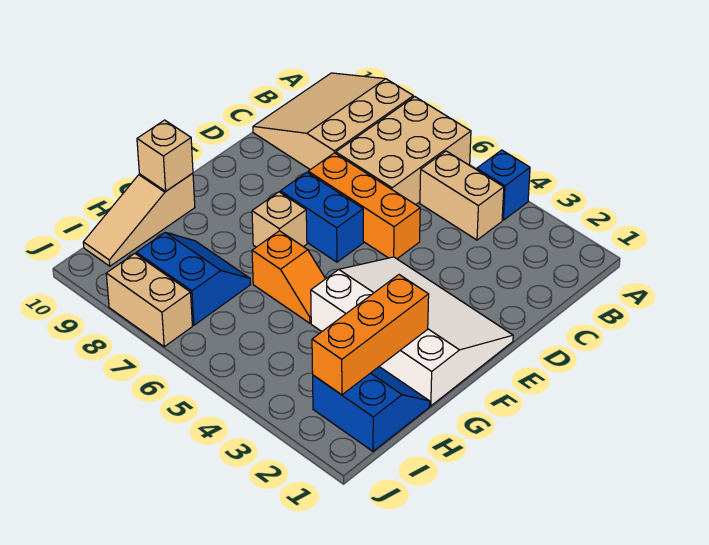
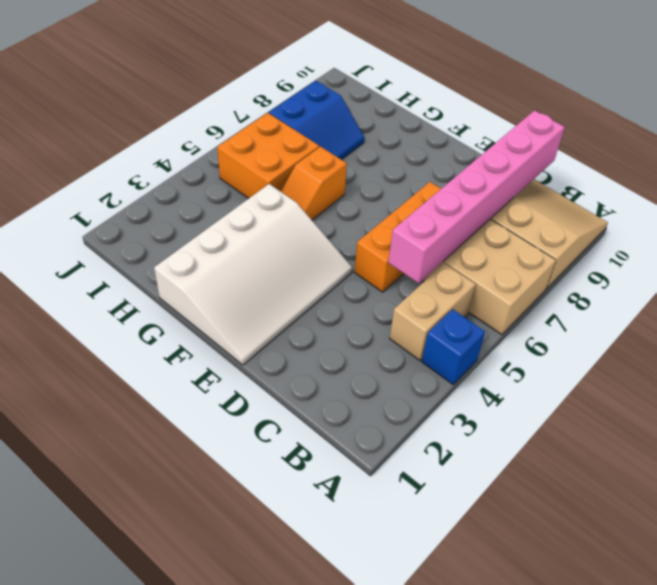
pink brick C5:C10 level 2 -> none
orange brick H5:I6 level 1 -> none
none -> blue brick E6:E7 level 1
none -> tan brick F7 level 1
none -> tan slope G10:I10 level 1 top G

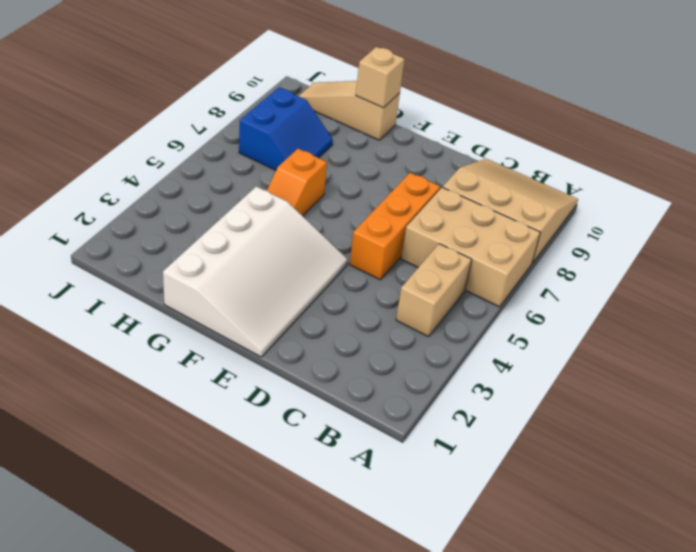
none -> blue brick A4 level 1
none -> blue brick E6:E7 level 1
none -> tan brick F7 level 1

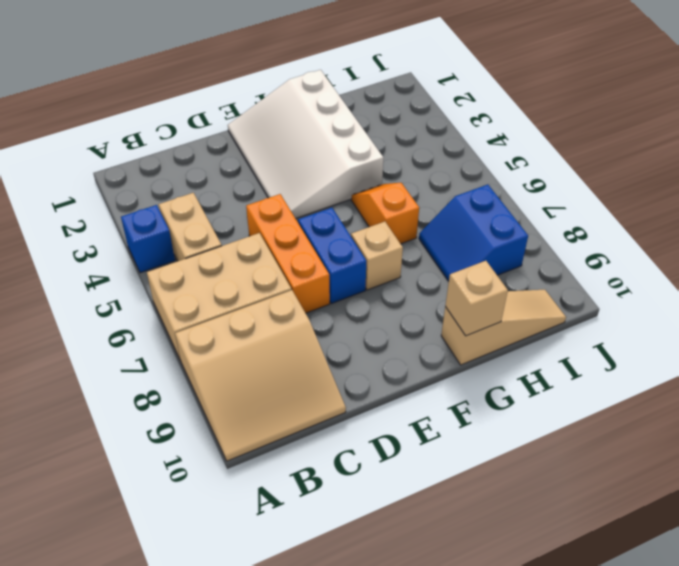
none -> blue slope H1:I2 level 1 top I
none -> tan brick J7:J8 level 1
none -> orange brick G2:I2 level 2

